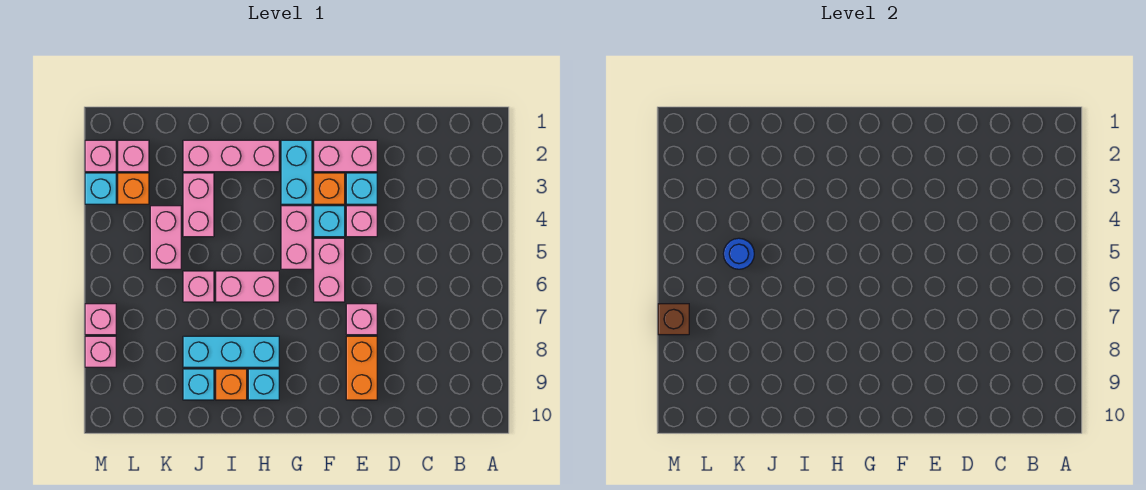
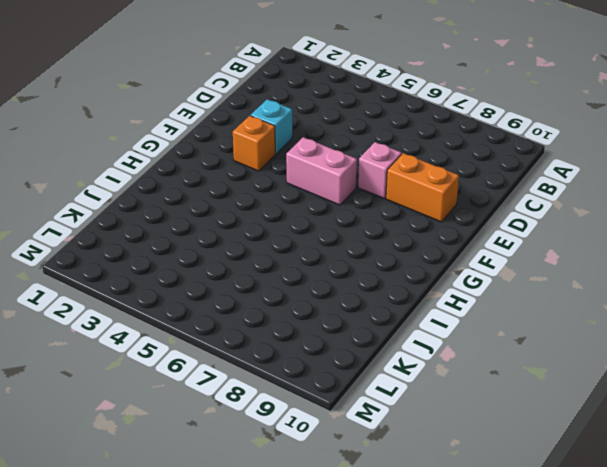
none -> pink brick E2:F2 level 1
none -> pink brick E4 level 1
none -> cyan brick F4 level 1

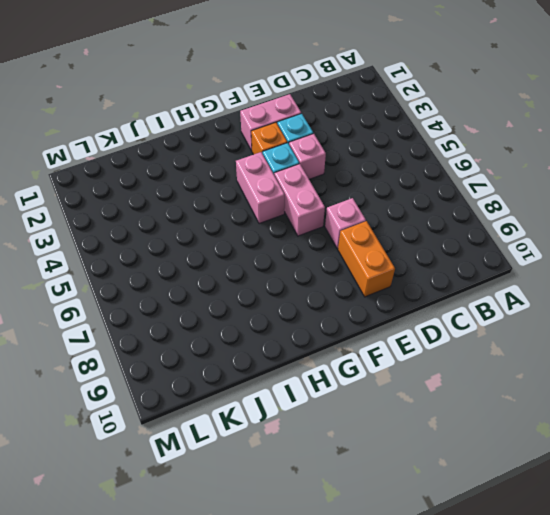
none -> cyan brick G2:G3 level 1
none -> pink brick H2:J2 level 1
none -> pink brick H6:I6 level 1

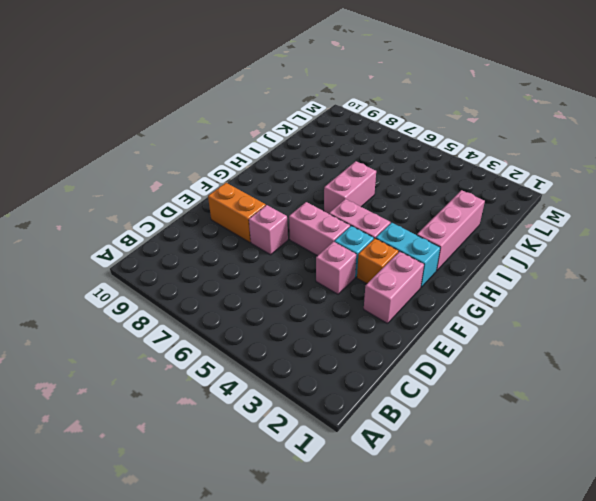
none -> cyan brick E3 level 1
none -> cyan brick H8:J8 level 1
none -> cyan brick H9 level 1

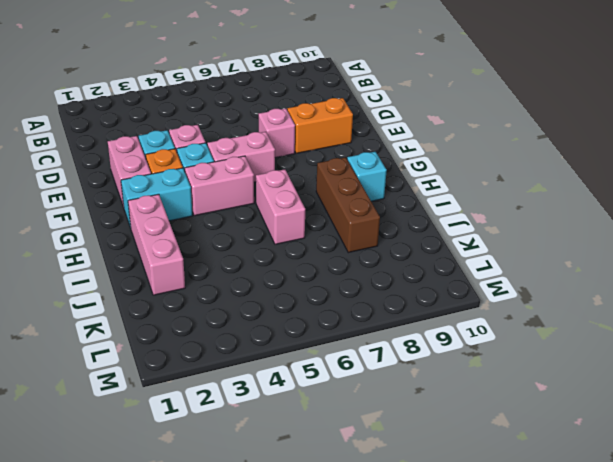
brown brick H8:J8 level 1 -> cyan brick H8:J8 level 1
none -> orange brick I9 level 1
none -> pink brick J3:J4 level 1
none -> pink brick J6 level 1

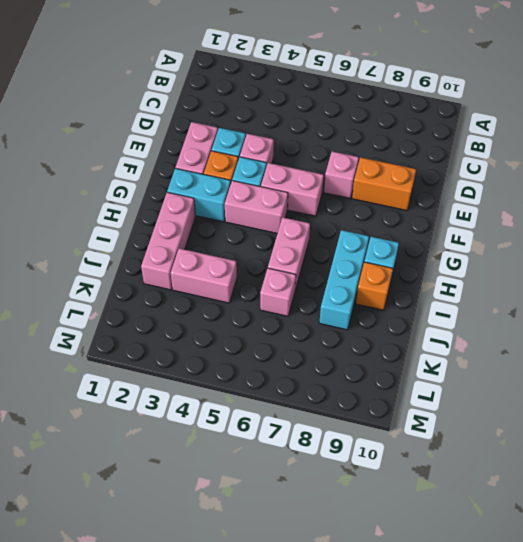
none -> cyan brick J9 level 1
none -> pink brick K4:K5 level 1
none -> pink brick L2 level 1

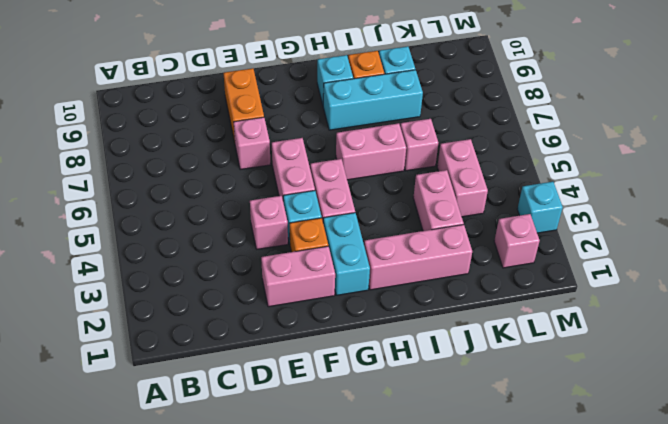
none -> cyan brick E3 level 1
none -> orange brick L3 level 1
none -> pink brick M2 level 1

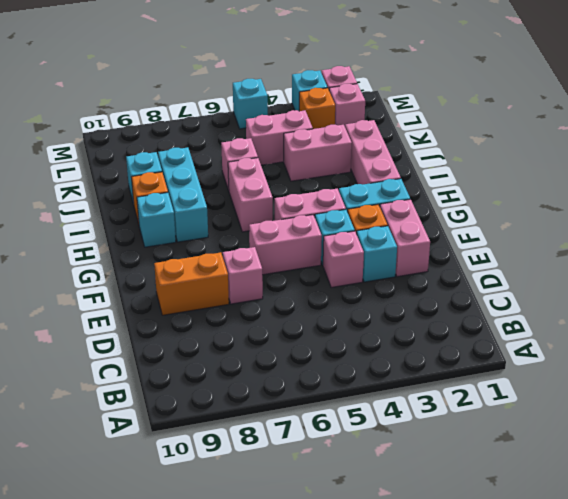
cyan brick M5 level 1 -> none
none -> pink brick M7 level 1
none -> pink brick M8 level 1
none -> blue round brick K5 level 2

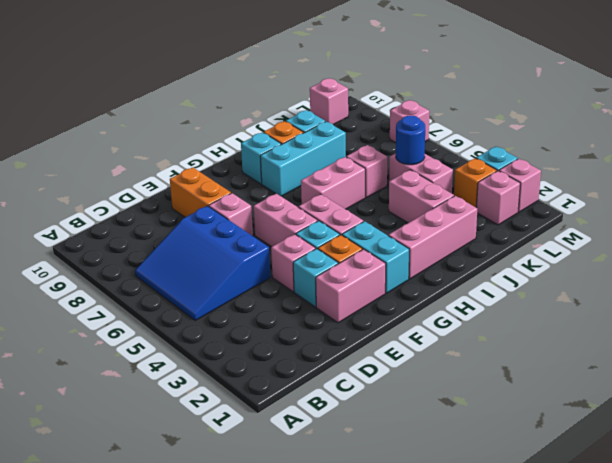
blue slope B5:D7 level 1 top D -> none
pink brick L10 level 1 -> pink brick M8 level 1
none -> brown brick M7 level 2

